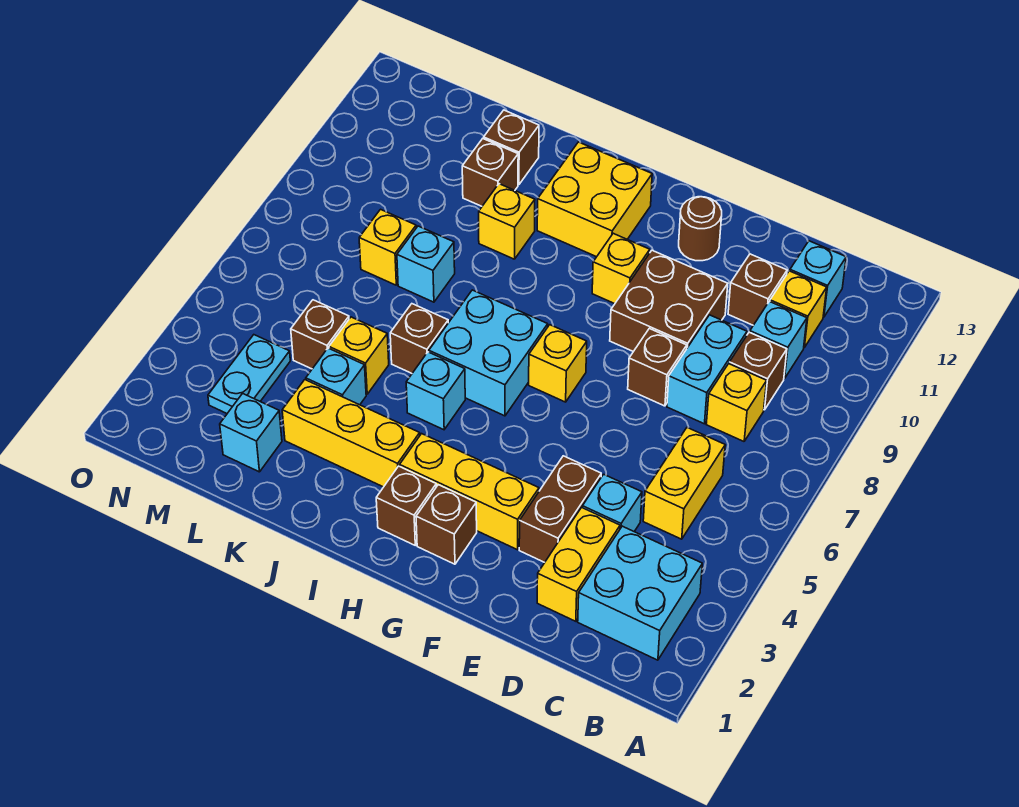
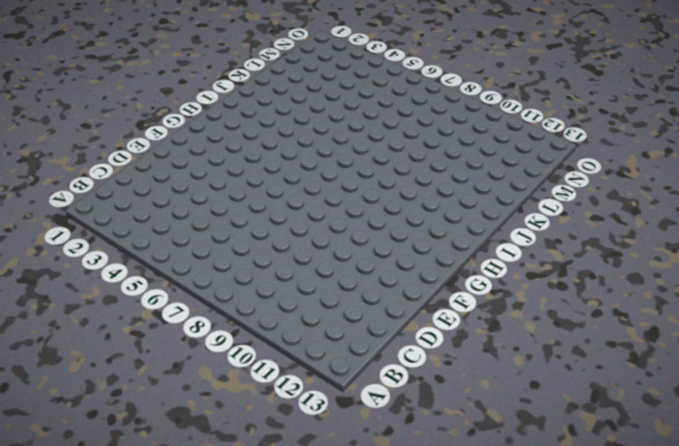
none -> cyan brick B2:C3 level 1
none -> yellow brick C5:C6 level 1
none -> yellow brick C8 level 1
none -> brown brick C9 level 1

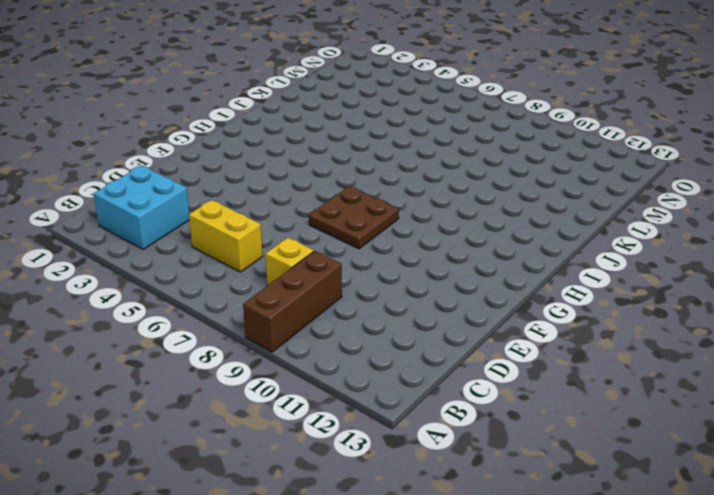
brown brick A9:C9 level 1 -> brown brick C9 level 1
brown plate F7:G8 level 1 -> yellow brick G7 level 1
none -> cyan brick C10 level 1
none -> yellow brick C11 level 1
none -> cyan brick C12 level 1
none -> yellow brick D2:D3 level 1

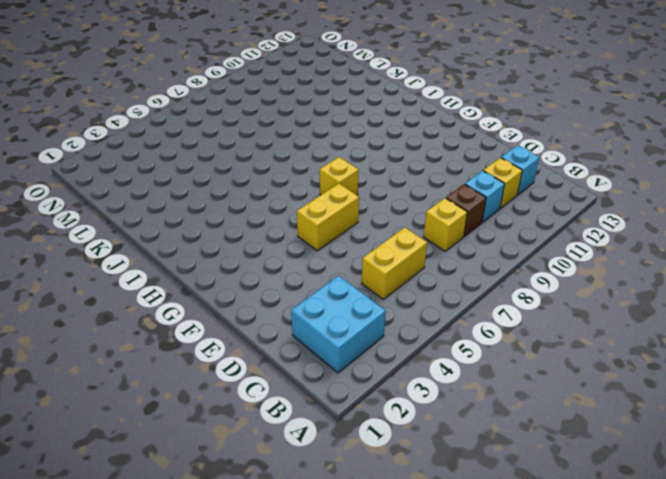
yellow brick F5:F6 level 1 -> yellow brick D2:D3 level 1
none -> cyan brick D4 level 1
none -> cyan brick D8:D9 level 1
none -> brown brick D11 level 1
none -> brown brick E3:E4 level 1

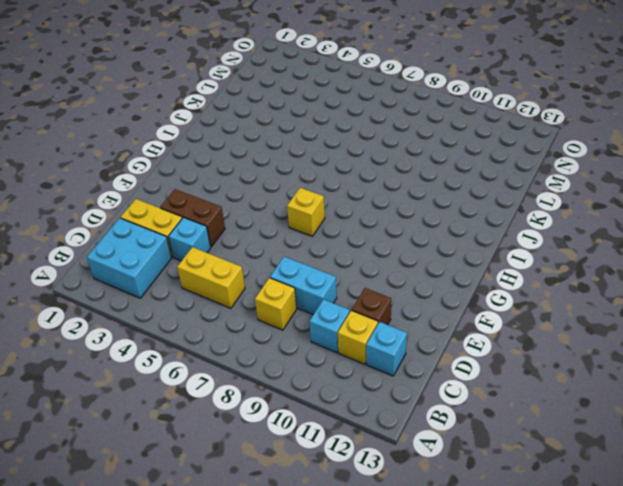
none -> brown brick C9 level 1
none -> brown brick E8 level 1
none -> brown brick E9:F10 level 1
none -> yellow brick F3:H3 level 1

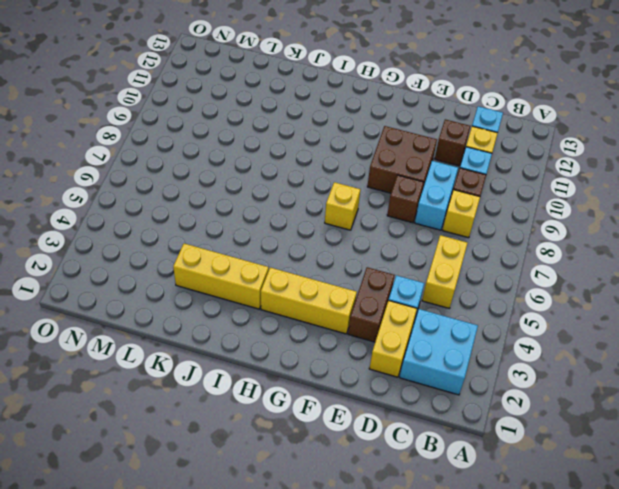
none -> brown round brick F12 level 1
none -> brown brick G2 level 1
none -> yellow brick G10 level 1
none -> brown brick H2 level 1

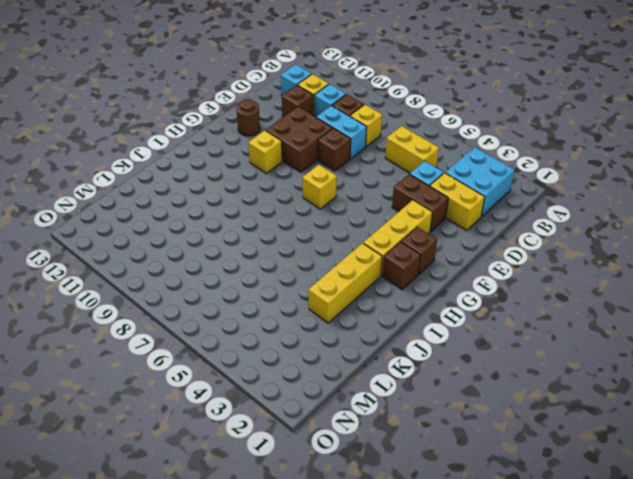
none -> cyan brick H6:I7 level 1
none -> yellow brick H11:I12 level 1
none -> cyan brick I5 level 1
none -> brown brick J6 level 1

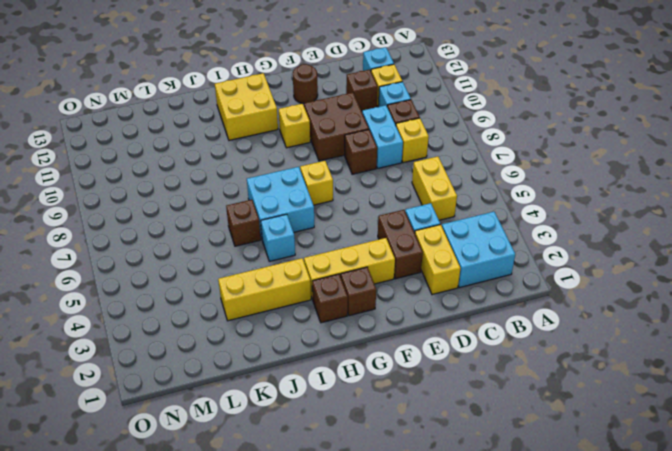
none -> yellow brick J10 level 1
none -> cyan brick K4 level 1
none -> yellow brick K5 level 1
none -> cyan brick K8 level 1

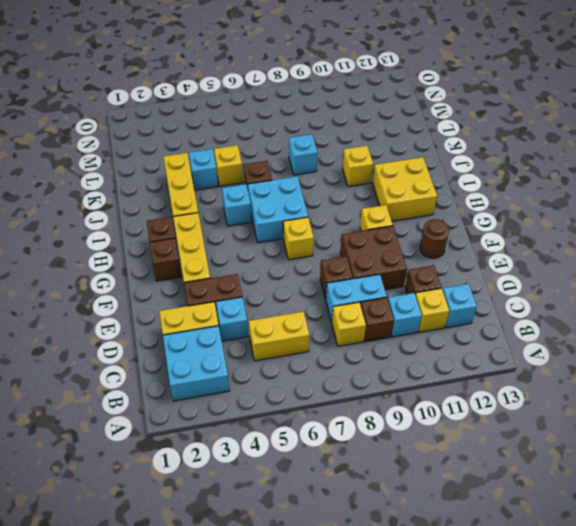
none -> brown brick K11 level 1
none -> brown brick K12 level 1
none -> cyan brick L2 level 1
none -> brown brick L5 level 1

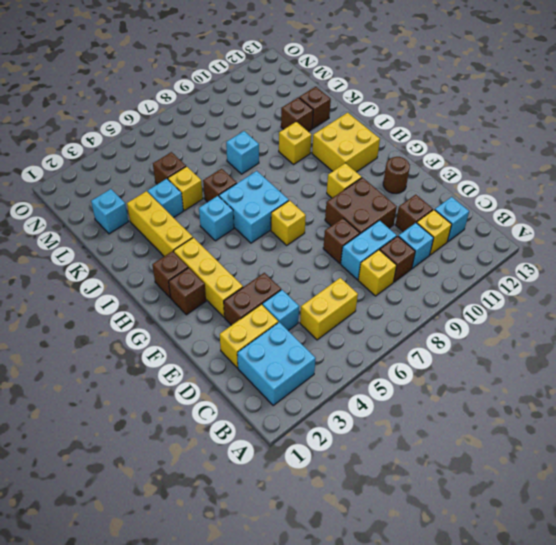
none -> yellow brick L8 level 1
none -> cyan plate M3:M4 level 1

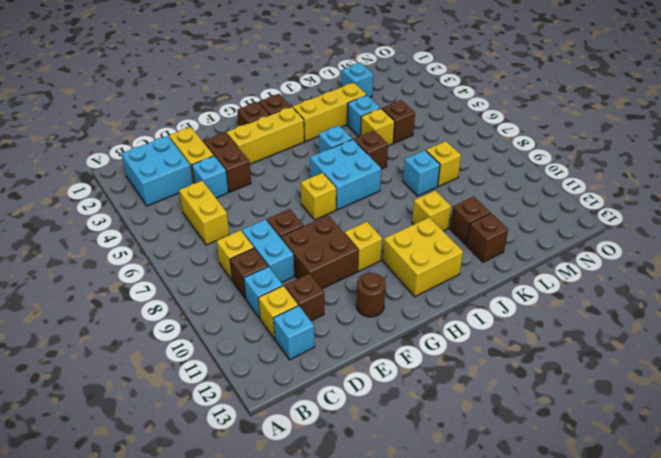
none -> cyan plate M3:M4 level 1

